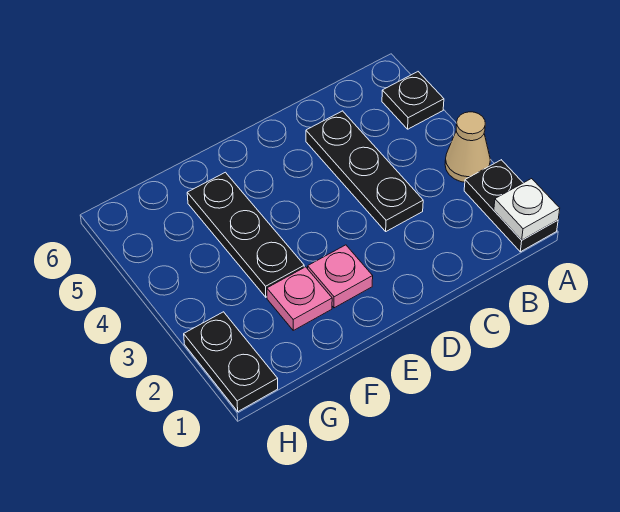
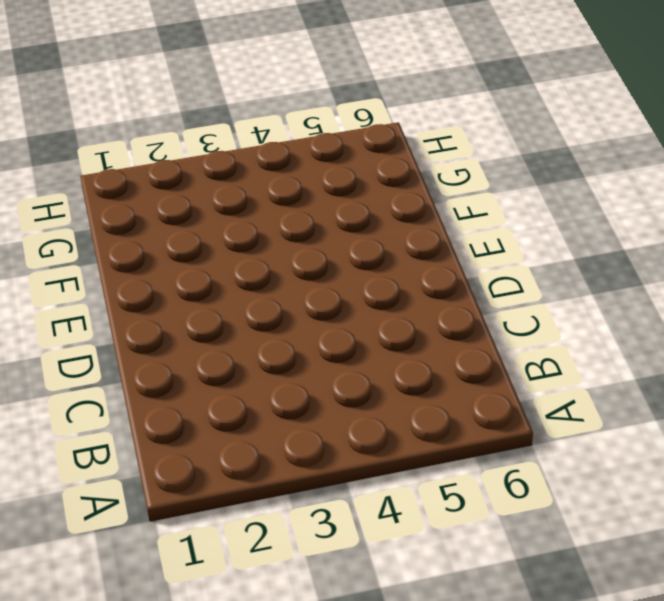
none -> black plate A1:A2 level 1
none -> tan cone A3 level 1

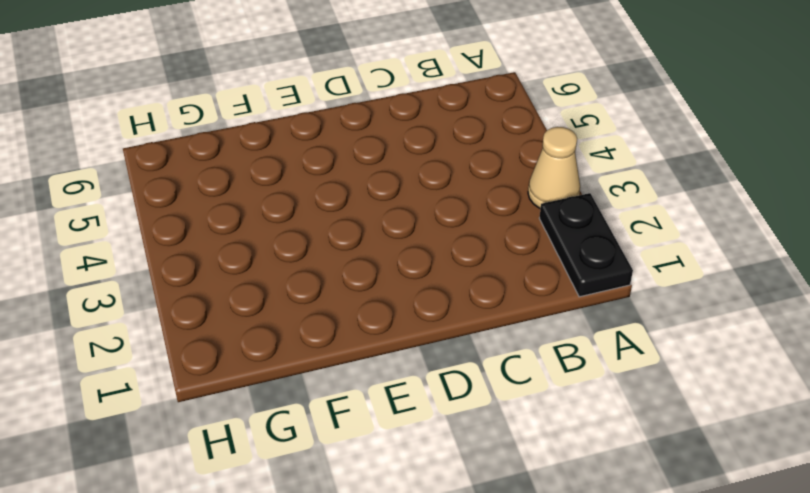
none -> black plate A5 level 1
none -> black plate C3:C5 level 1

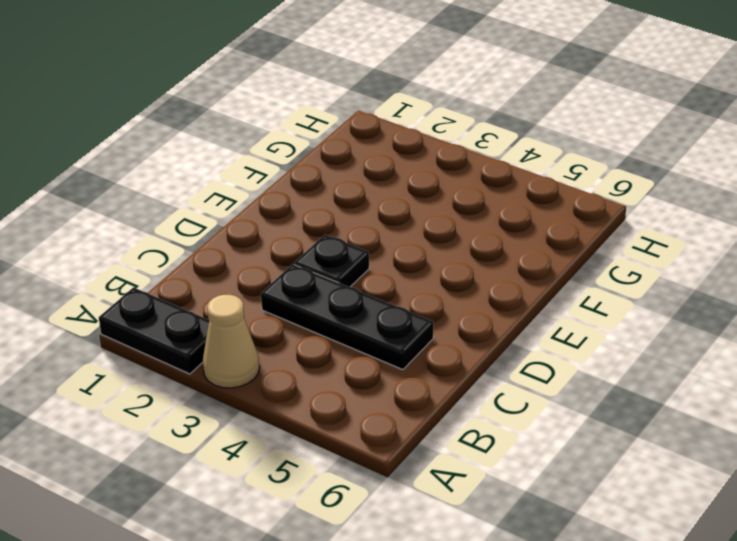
black plate D3 level 1 -> black plate A5 level 1
none -> pink plate E2 level 1
none -> pink plate F2 level 1

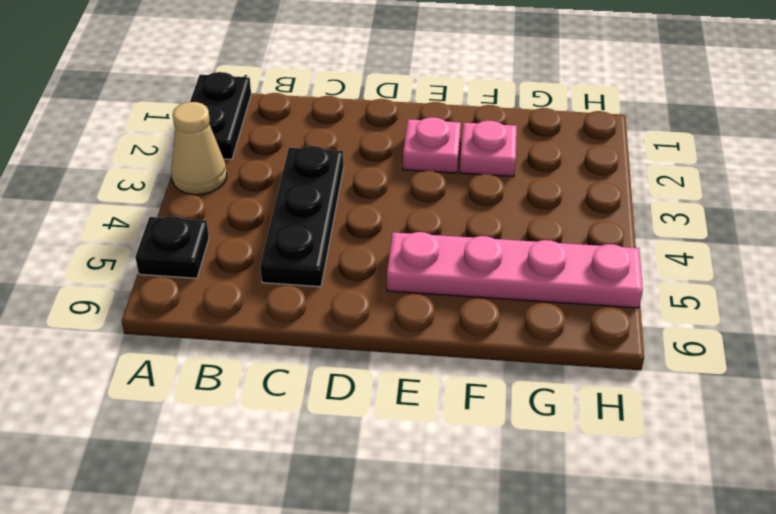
pink plate E5:H5 level 1 -> black plate F3:F5 level 1
none -> black plate H1:H2 level 1
none -> white plate A1 level 2

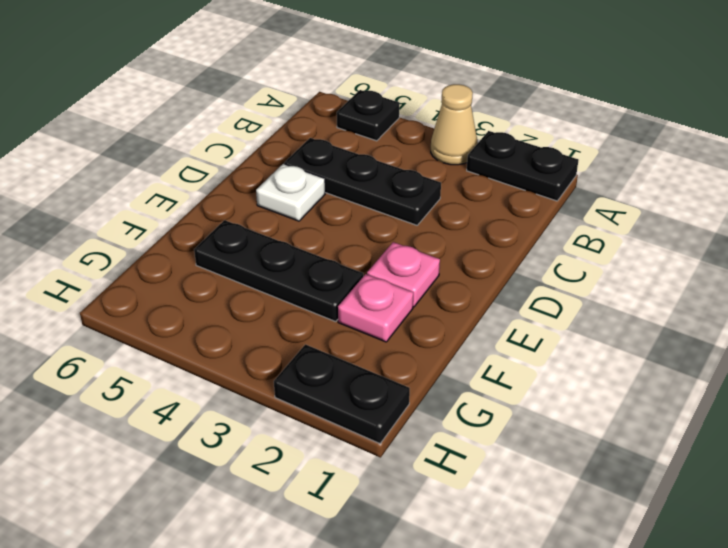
white plate D5 level 1 -> white plate A1 level 2

